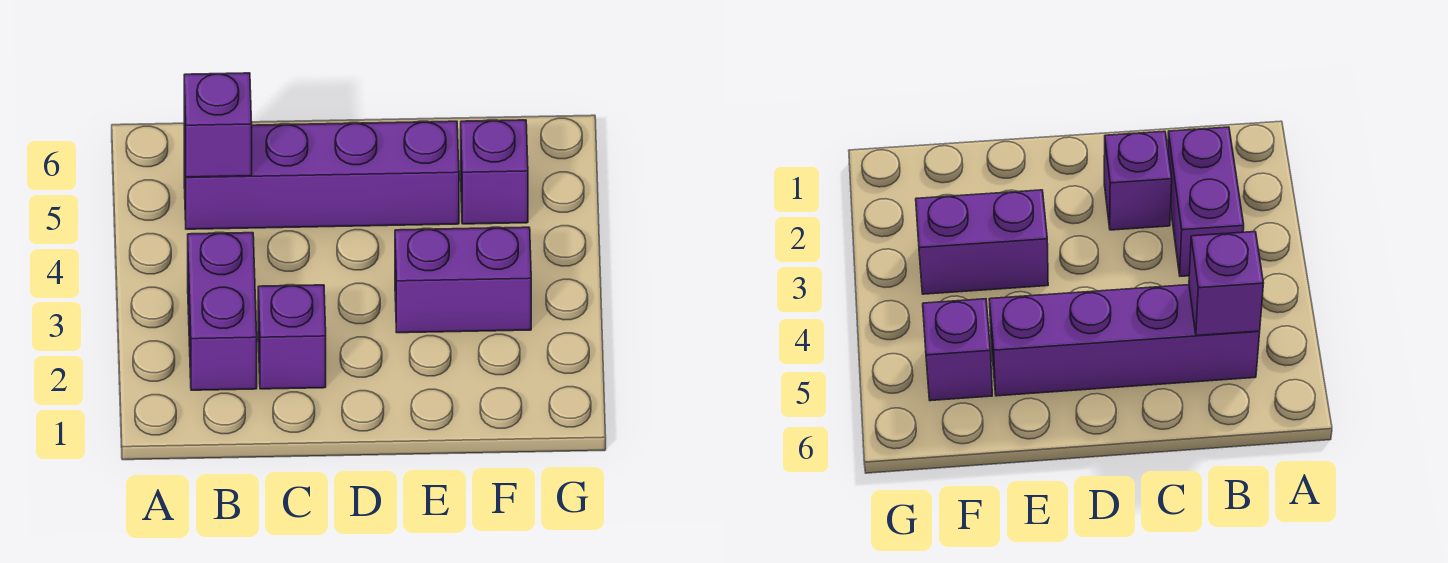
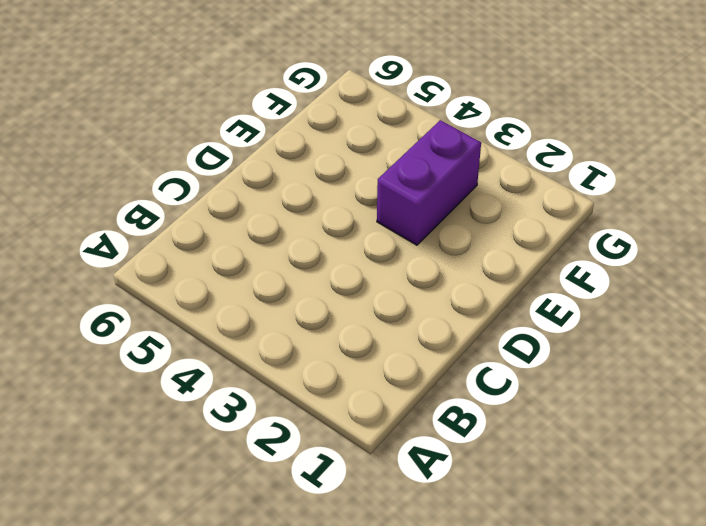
none -> purple brick B2:B3 level 1
none -> purple brick B5:E5 level 1

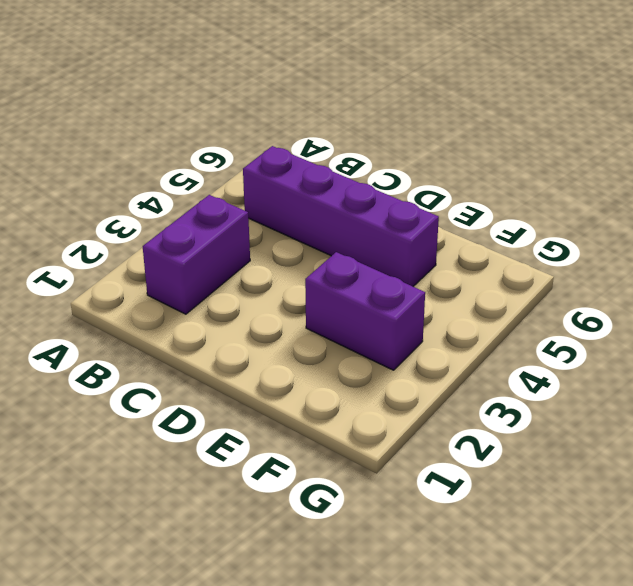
none -> purple brick C2 level 1
none -> purple brick F5 level 1

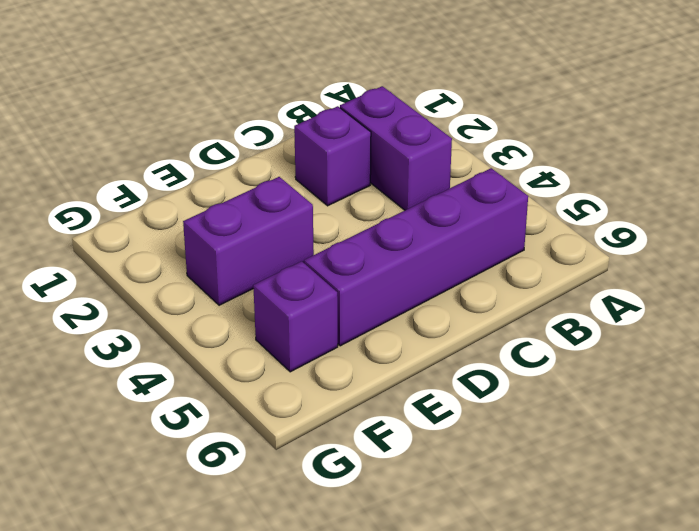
none -> purple brick B5 level 2

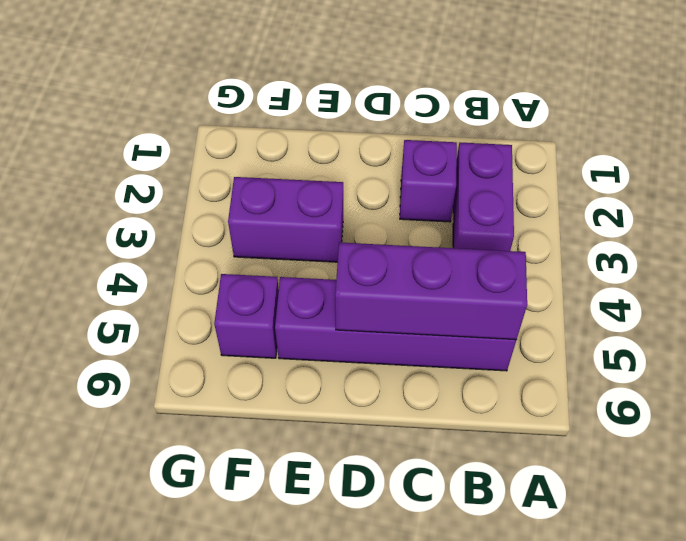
purple brick B5:D5 level 2 -> purple brick B5 level 2

